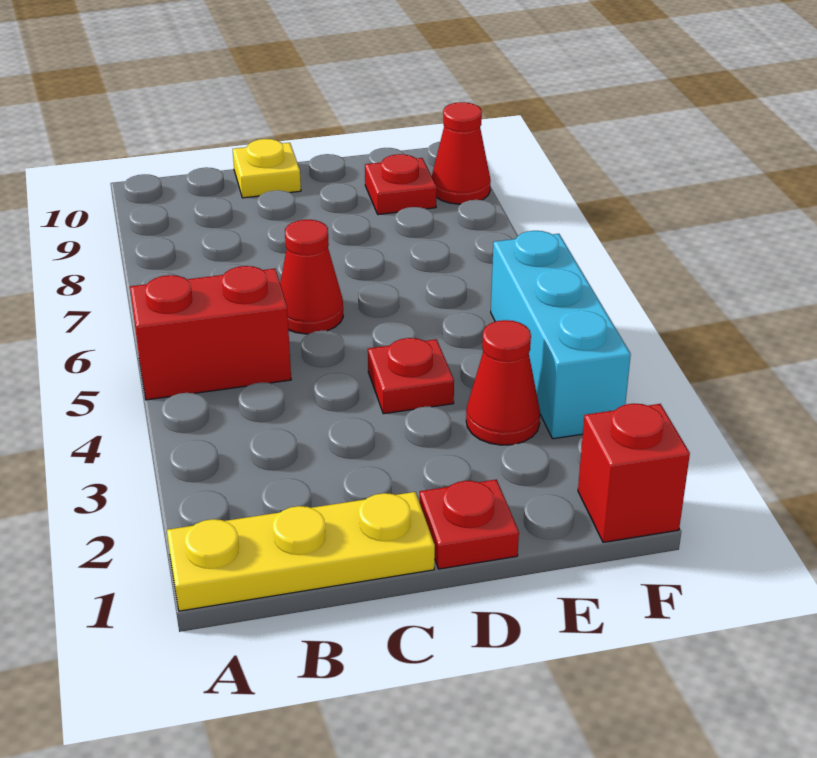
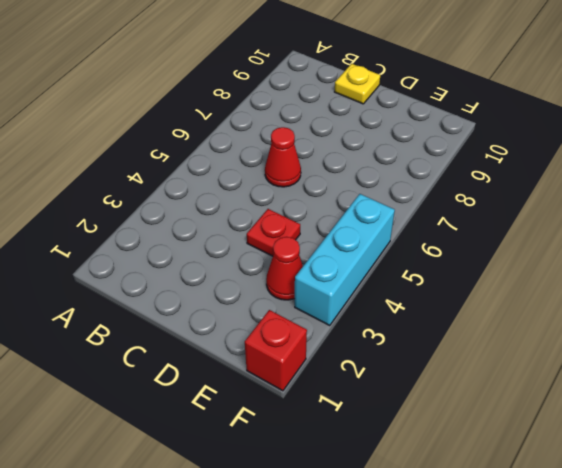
none -> yellow plate A1:C1 level 1
none -> red brick A5:B5 level 1

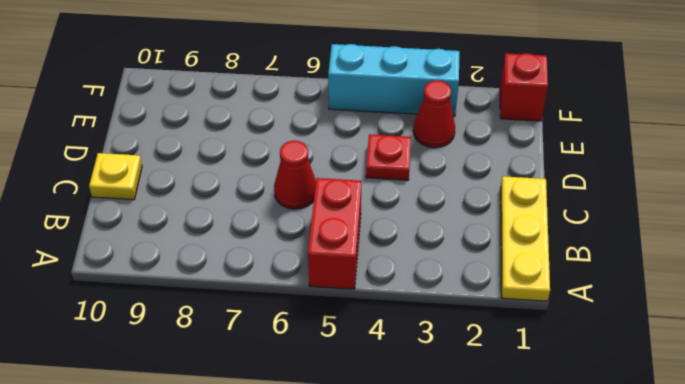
none -> red plate D1 level 1
none -> red plate E9 level 1

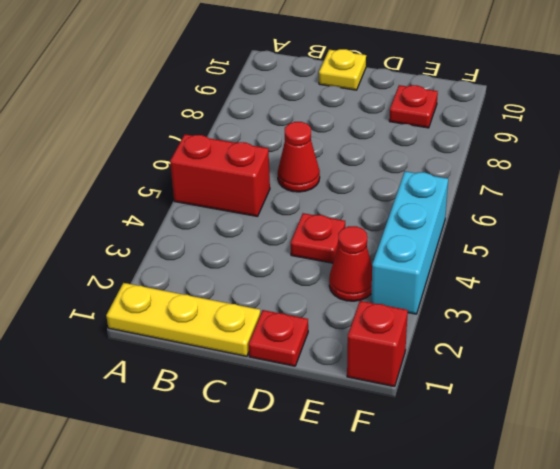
none -> red cone F9 level 1

